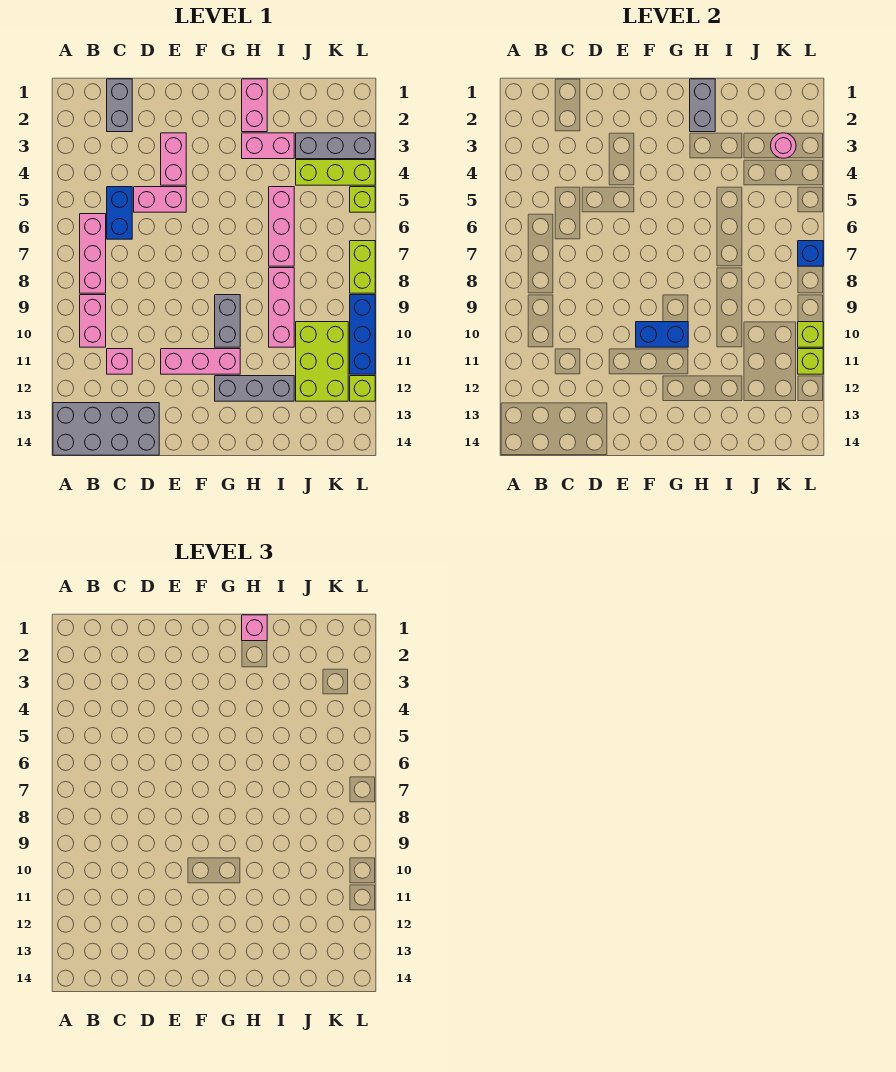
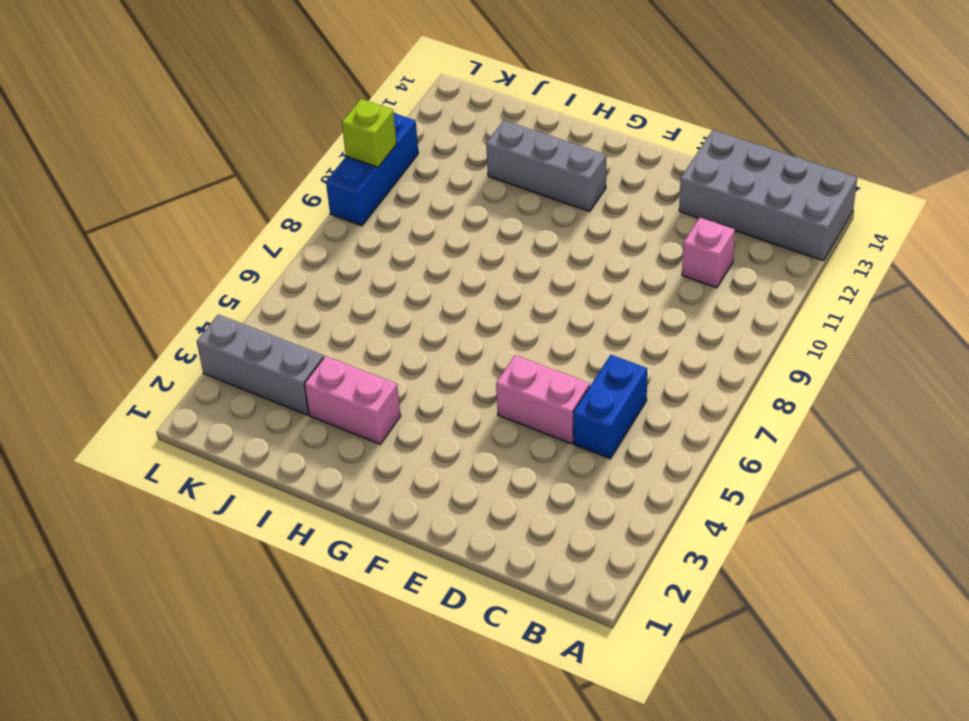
none -> pink brick B6:B8 level 1
none -> pink brick B9:B10 level 1
none -> grey brick C1:C2 level 1

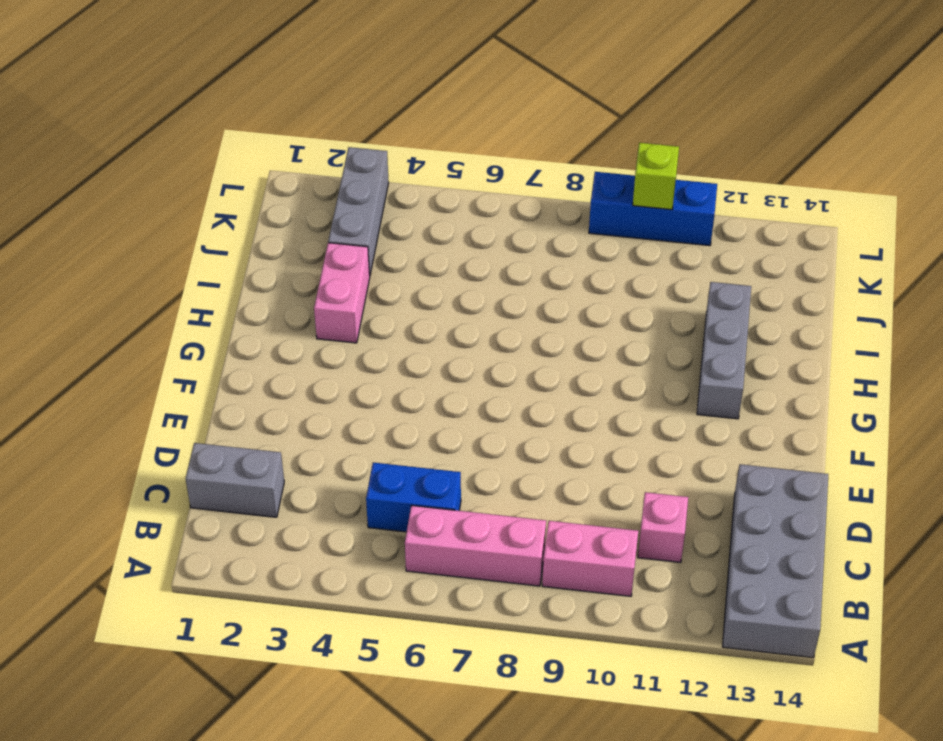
none -> pink brick D5:E5 level 1
none -> pink brick E3:E4 level 1
none -> pink brick E11:G11 level 1

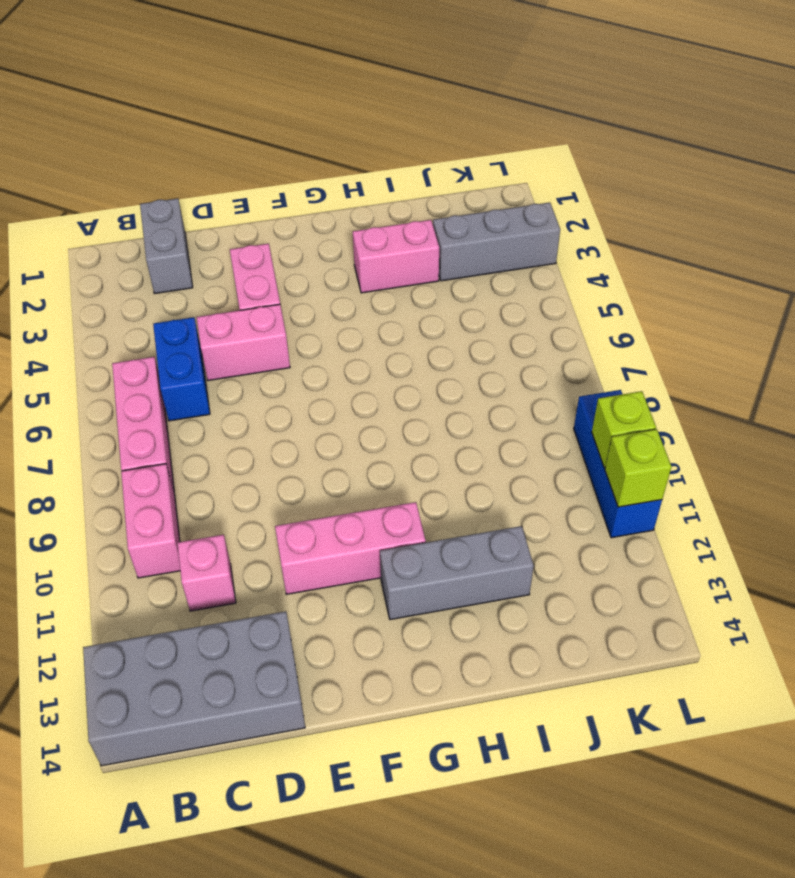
none -> grey brick G9:G10 level 1
none -> pink brick H1:H2 level 1
none -> pink brick I5:I7 level 1

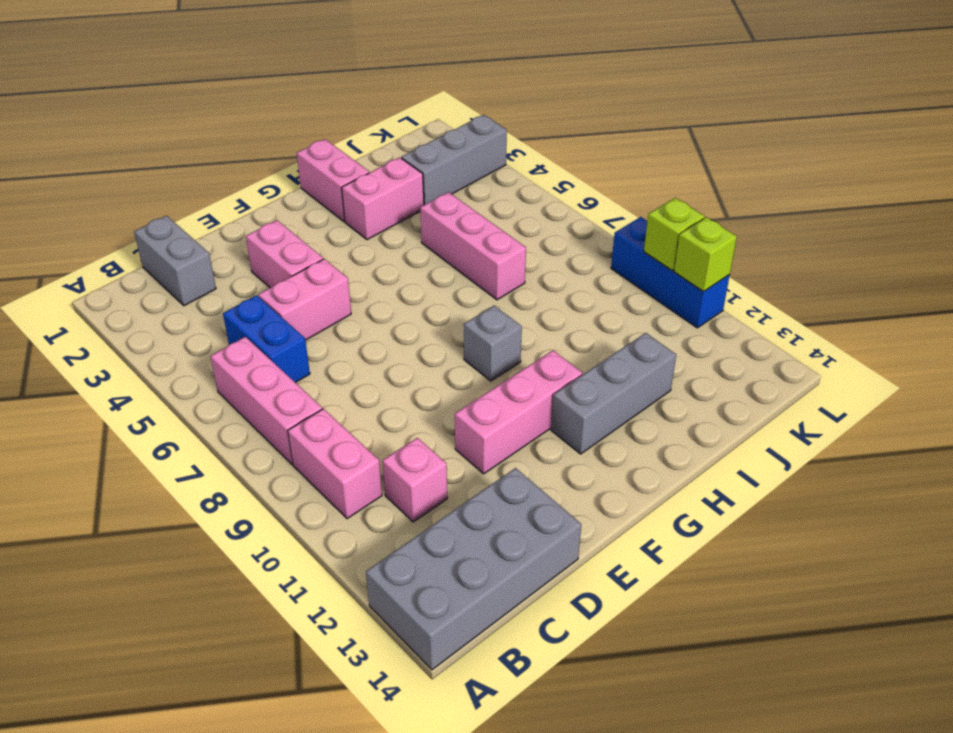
grey brick G9 level 1 -> grey brick G9:G10 level 1
none -> pink brick I8:I10 level 1
none -> lime brick J4:L4 level 1
none -> lime brick J10:K12 level 1

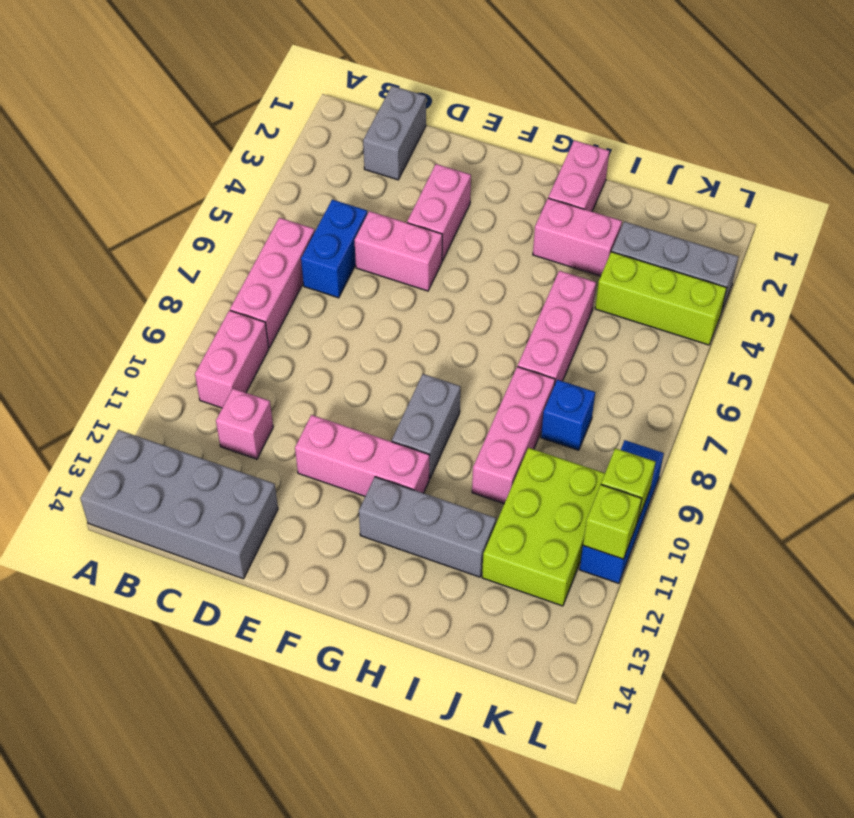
blue brick J8 level 1 -> blue brick L7 level 2
none -> lime brick L5 level 1
none -> lime brick L7:L8 level 1
none -> lime brick L12 level 1

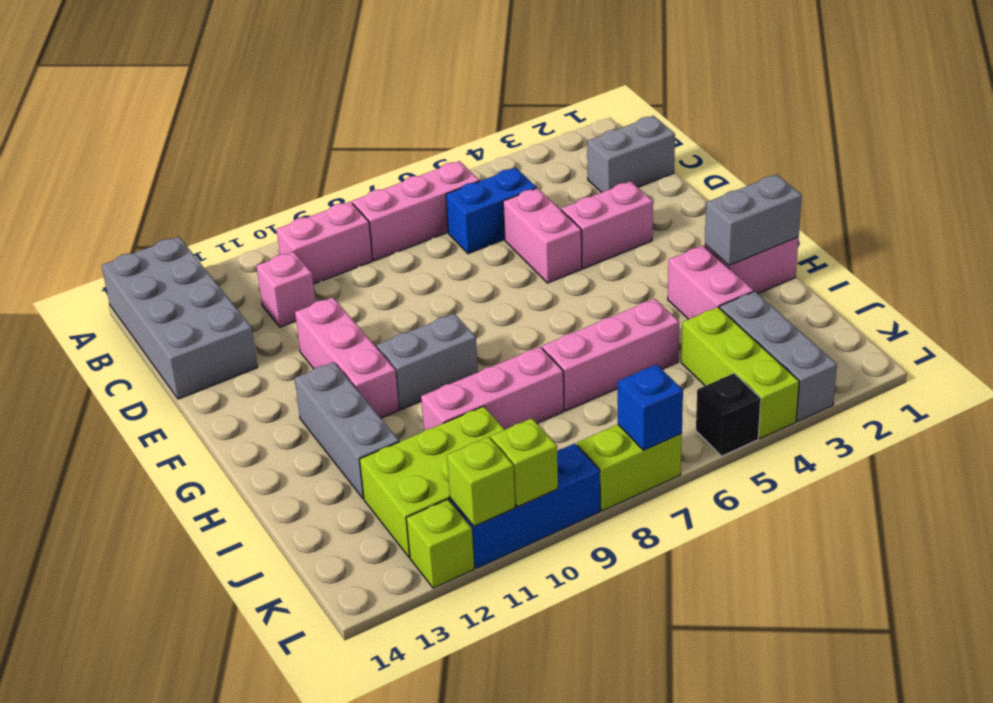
black brick L5 level 1 -> lime brick L5 level 1
none -> blue brick F10:G10 level 2
none -> pink round brick K3 level 2
none -> pink brick H1 level 3

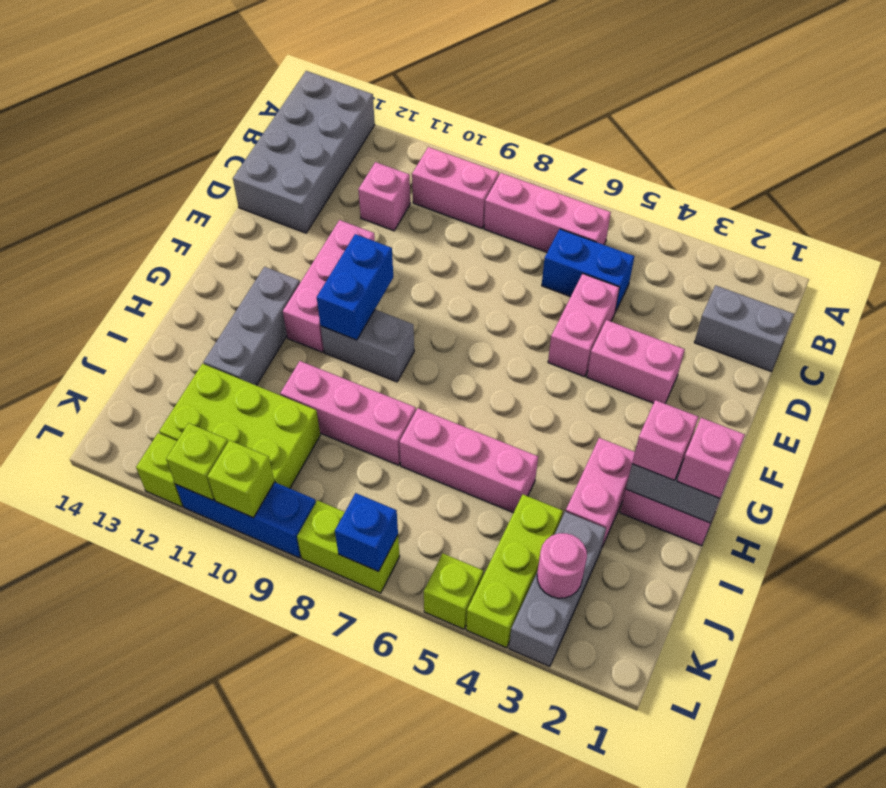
pink brick H2 level 3 -> none

